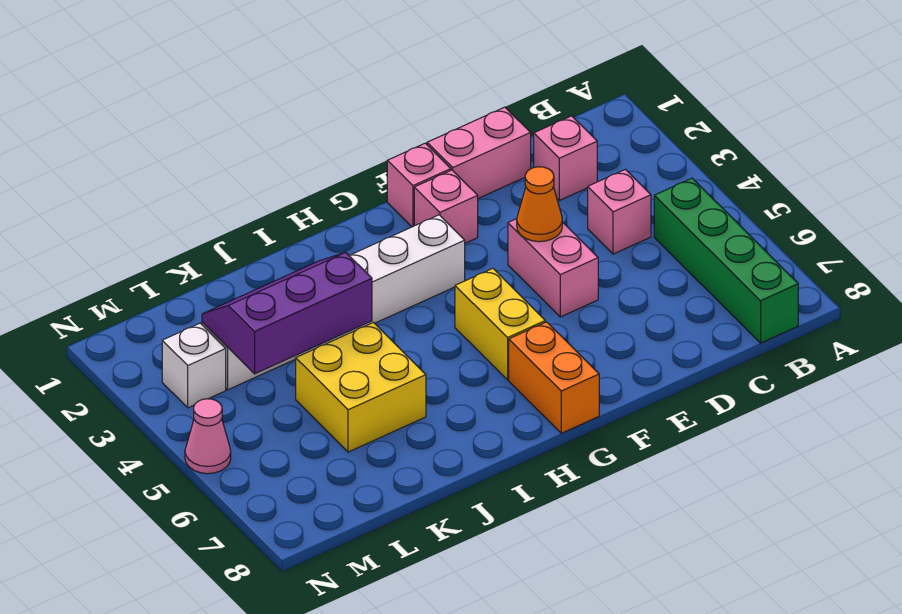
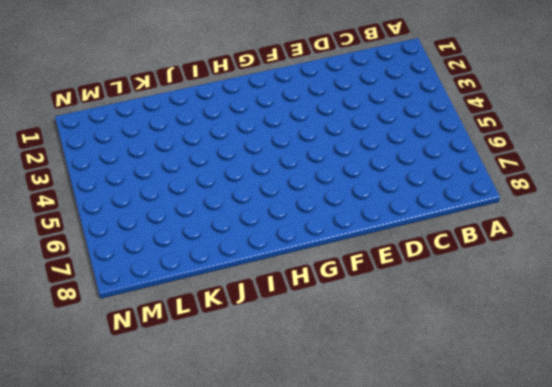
none -> green brick B5:B8 level 1
none -> pink brick C2 level 1
none -> pink brick C4 level 1

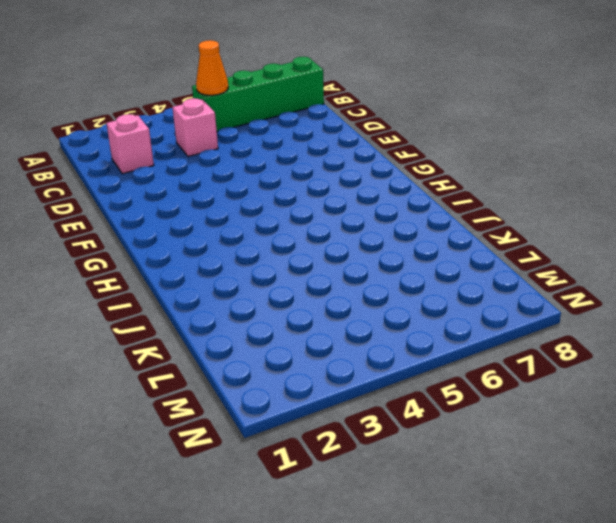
orange cone B5 level 2 -> orange cone E4 level 2
none -> pink brick D1:E1 level 1
none -> pink brick E4:E5 level 1
none -> pink brick F1 level 1

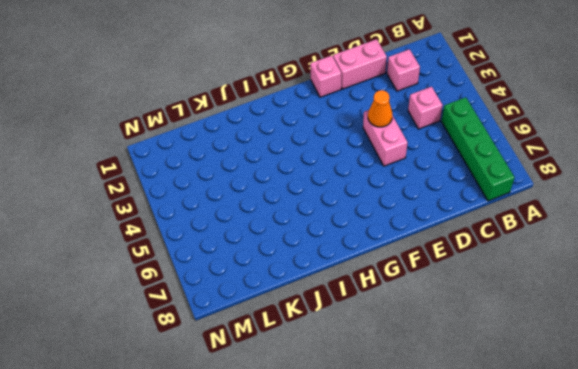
none -> pink brick F2 level 1
none -> white brick G3:L3 level 1
none -> yellow brick G5:G6 level 1

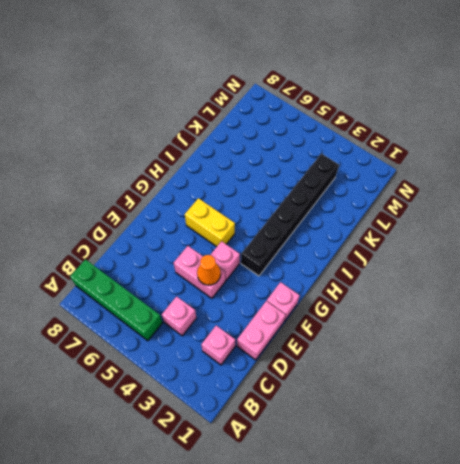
pink brick F4 level 1 -> pink brick F2 level 1
black brick G3:L3 level 1 -> white brick G3:L3 level 1
none -> orange brick G7:G8 level 1
none -> yellow brick J5:K6 level 1
none -> white brick M3 level 1

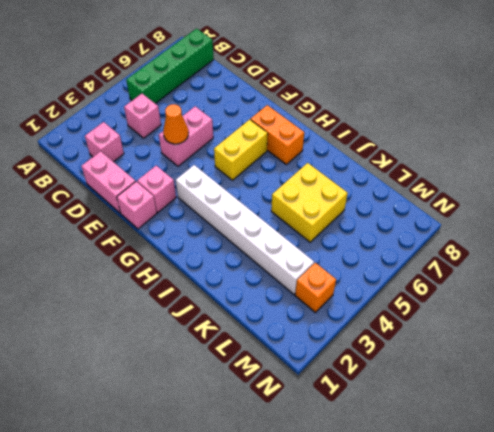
orange brick G7:H7 level 1 -> orange brick G7:G8 level 1
orange brick M3 level 1 -> white brick M3 level 1
none -> pink cone N5 level 1
none -> purple slope J3:L4 level 2 top 4

